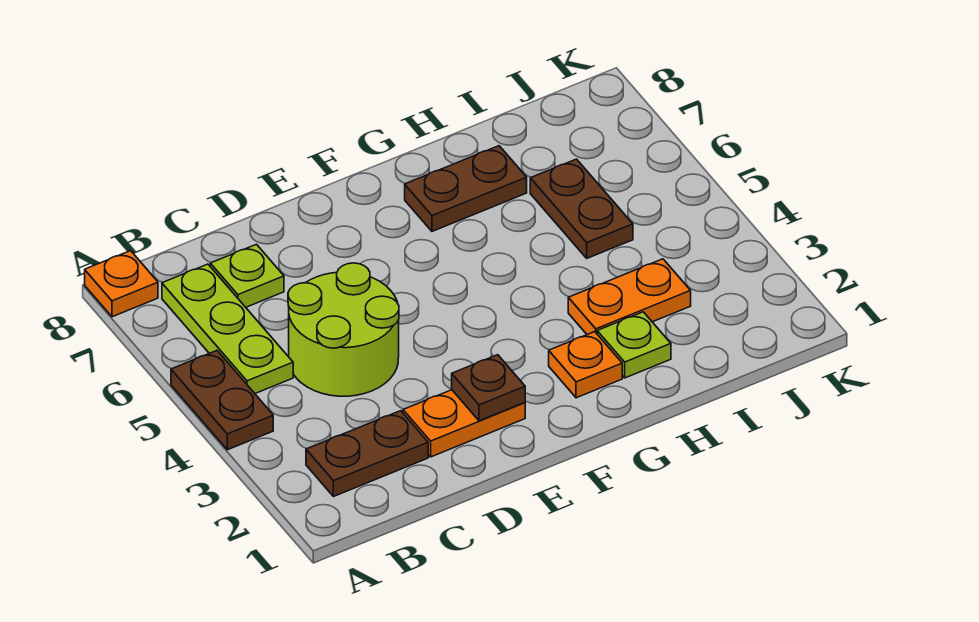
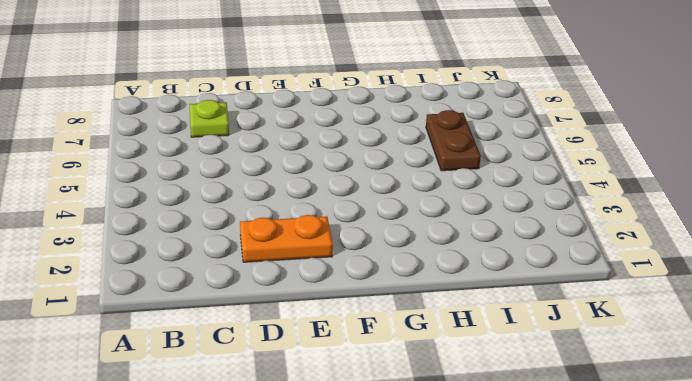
none -> brown plate A4:A5 level 1
none -> orange plate A8 level 1
none -> brown plate B2:C2 level 1

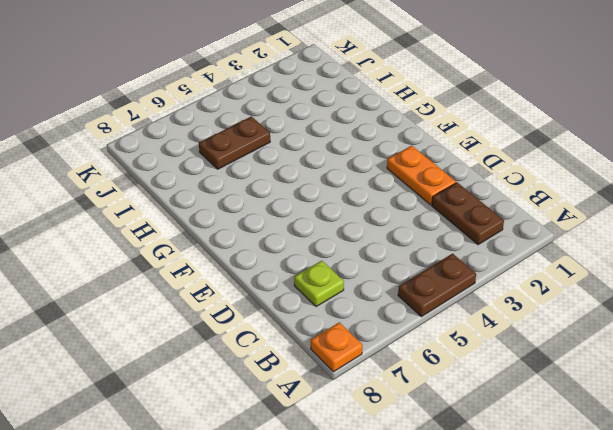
none -> lime plate B5:B7 level 1
none -> lime round brick C4:D5 level 1
none -> orange plate G2 level 1

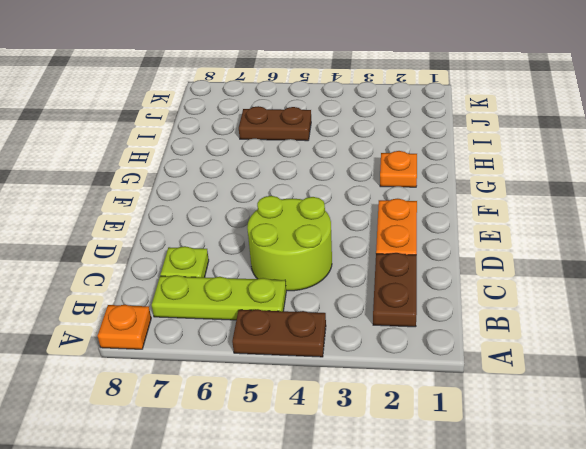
none -> brown plate G7:H7 level 1
none -> lime plate H2 level 1
none -> orange plate H3:I3 level 1

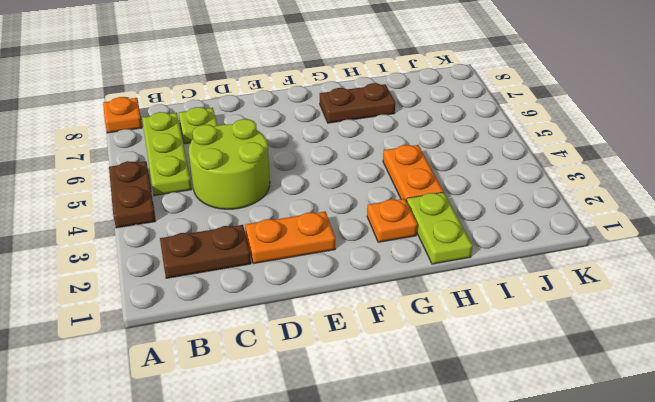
lime plate H1:H2 level 1 -> lime plate H2 level 1
orange plate H3:H4 level 1 -> orange plate H3:I3 level 1
none -> brown plate I5:I6 level 1
none -> brown plate E2 level 2

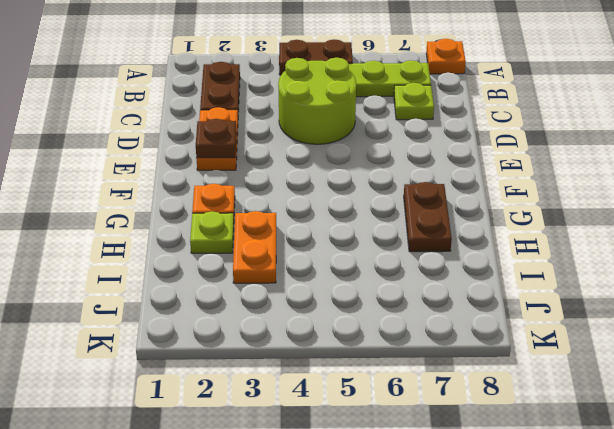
none -> brown plate I5:I6 level 1

